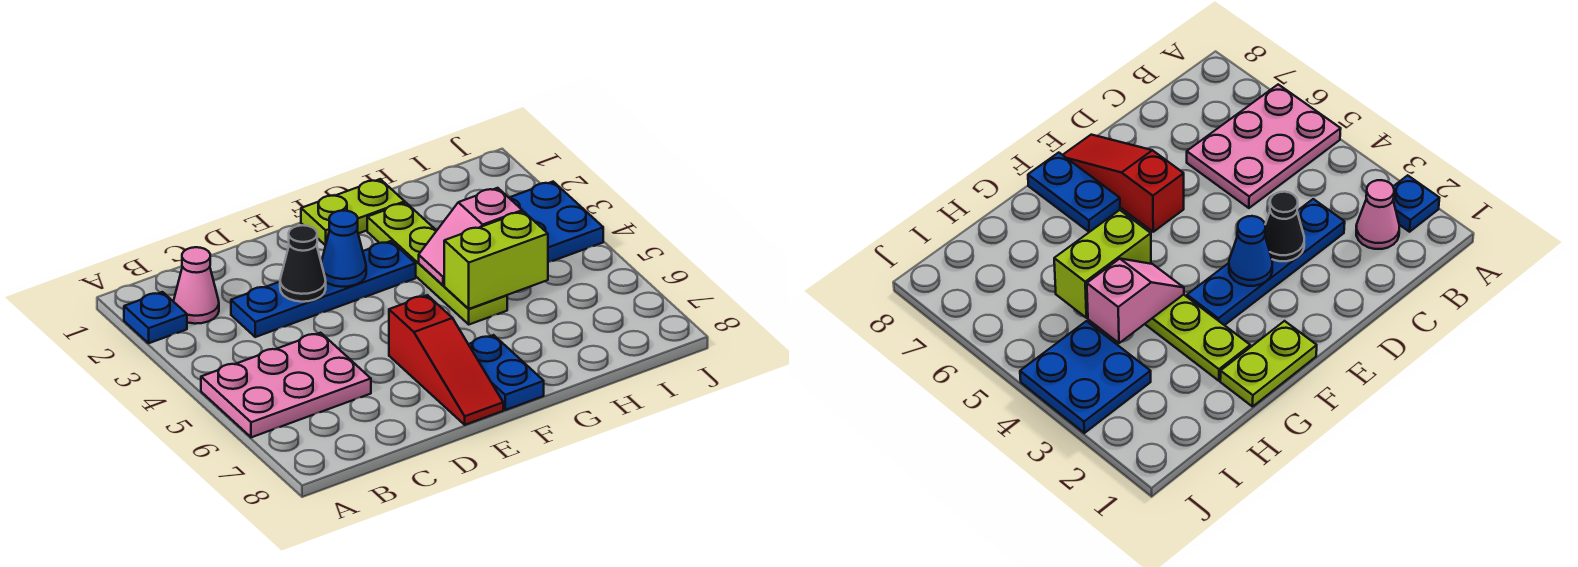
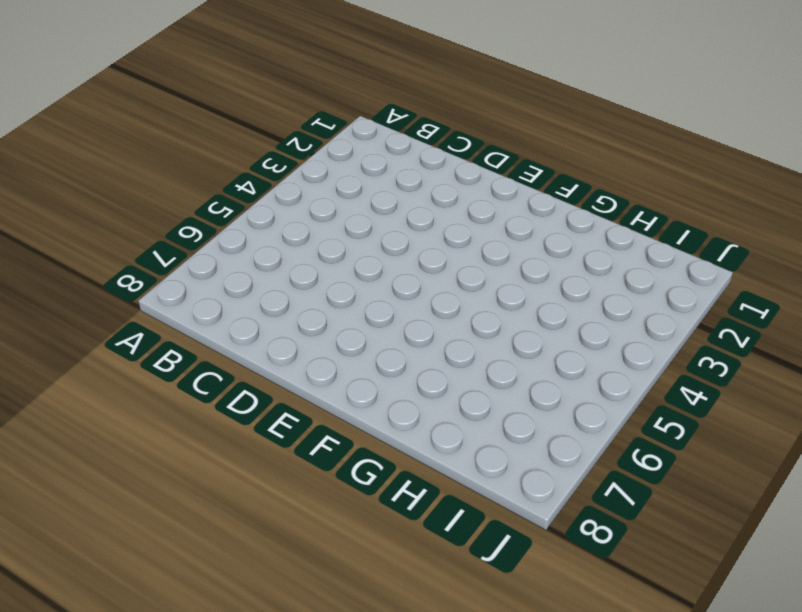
none -> blue plate A2 level 1
none -> pink plate A5:C6 level 1
none -> pink cone B2 level 1

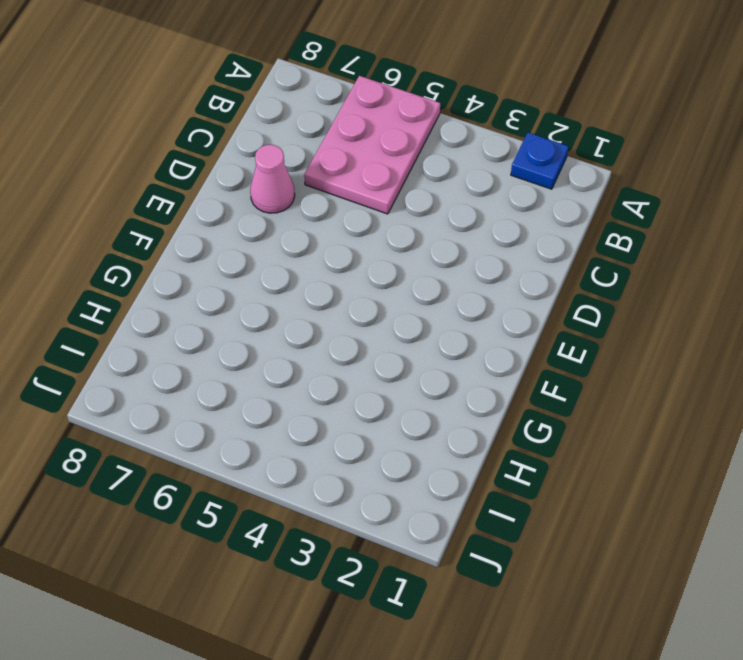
pink cone D7 level 1 -> pink cone B2 level 1
none -> blue plate C3:F3 level 1
none -> red slope E6:E8 level 1 top 6
none -> lime plate F1:G1 level 1

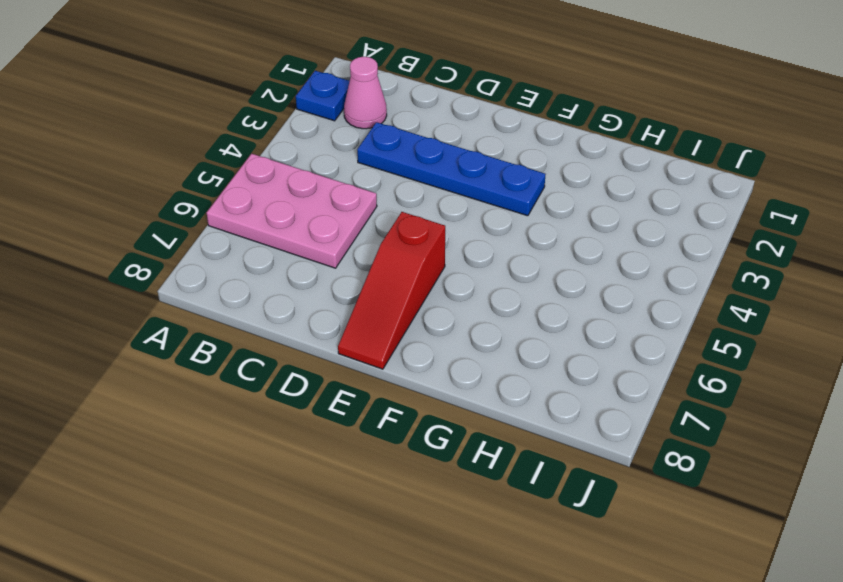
none -> lime plate F1:G1 level 1
none -> blue plate F7:F8 level 1
none -> lime plate G2:G5 level 1

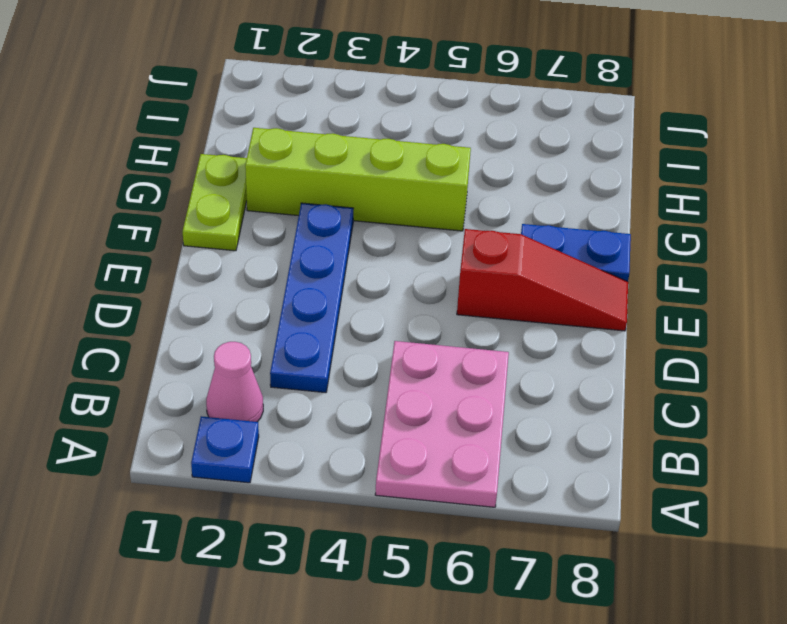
lime brick G2:G5 level 1 -> lime plate G2:G5 level 1
none -> blue plate I3:J4 level 1
none -> black cone D3 level 2
none -> blue cone E3 level 2

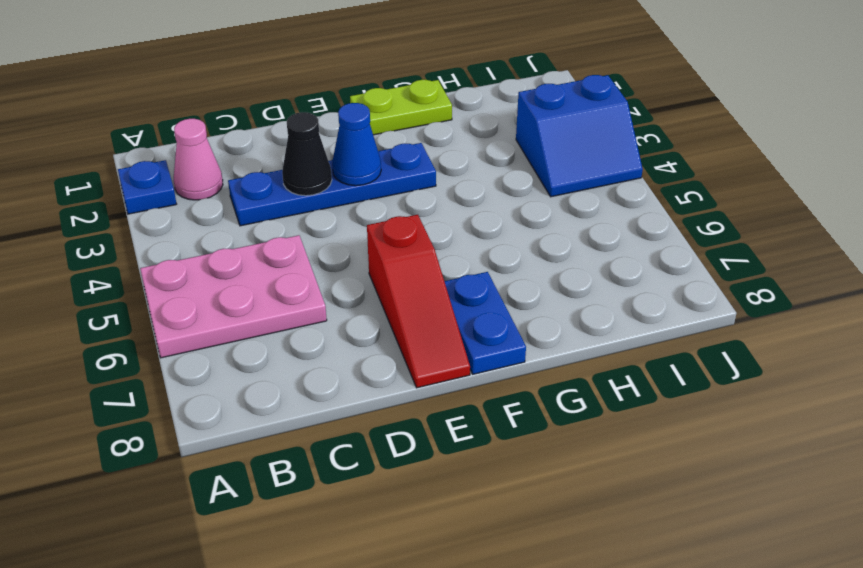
blue slope I3:J4 level 1 top 3 -> blue plate I3:J4 level 1
none -> lime plate G2:G5 level 1
none -> pink slope G4:H4 level 2 top H
none -> lime brick G5:H5 level 2

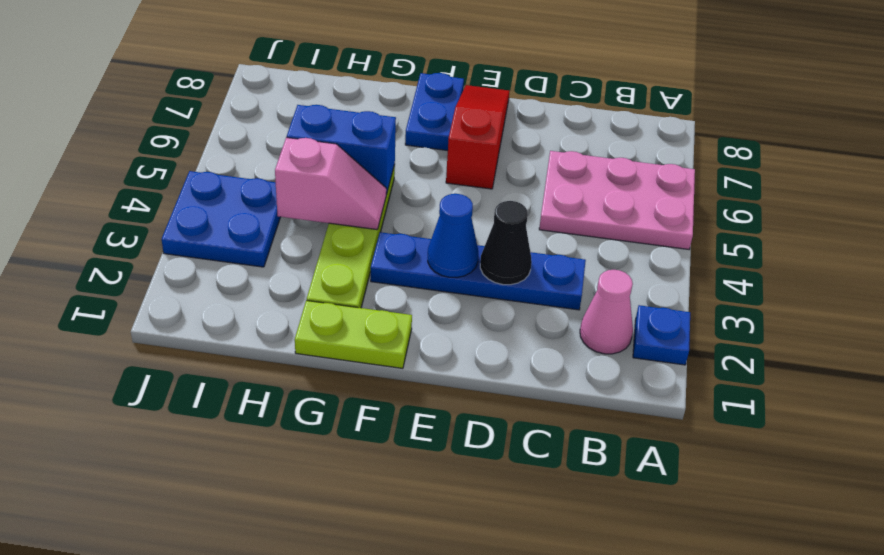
blue brick G5:H5 level 2 -> lime brick G5:H5 level 2

